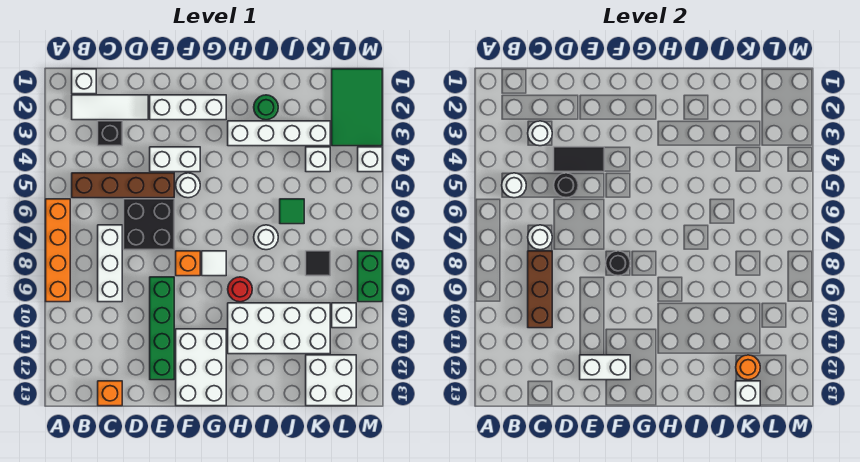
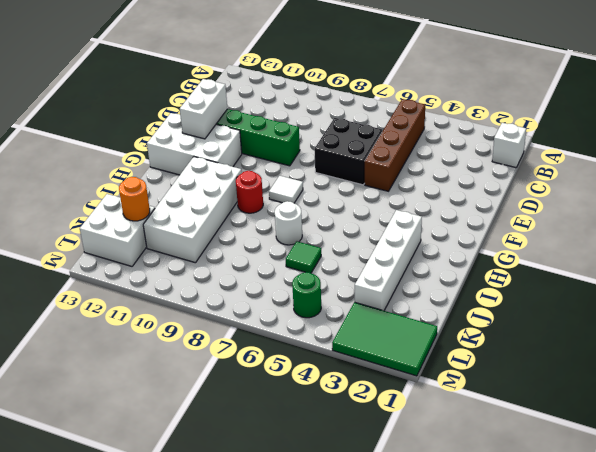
green round brick L5 level 1 -> green round brick I2 level 1
none -> orange brick A6:A9 level 1
none -> white tile B2:D2 level 1
none -> black brick C3 level 1
none -> white brick C7:C9 level 1

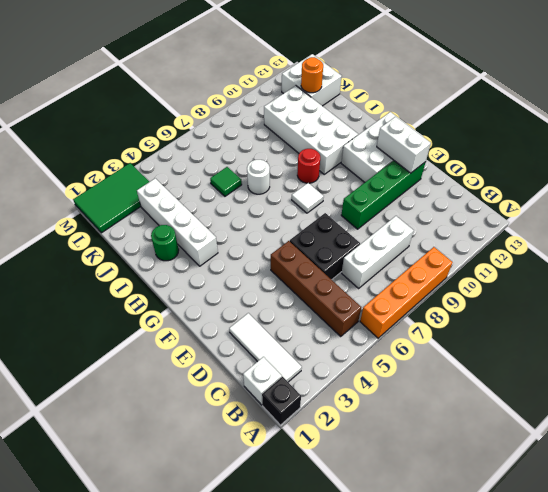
black brick A1 level 1 -> black brick C3 level 1
none -> orange brick C13 level 1
none -> white brick E2:G2 level 1
none -> white brick E4:F4 level 1
none -> white round brick F5 level 1

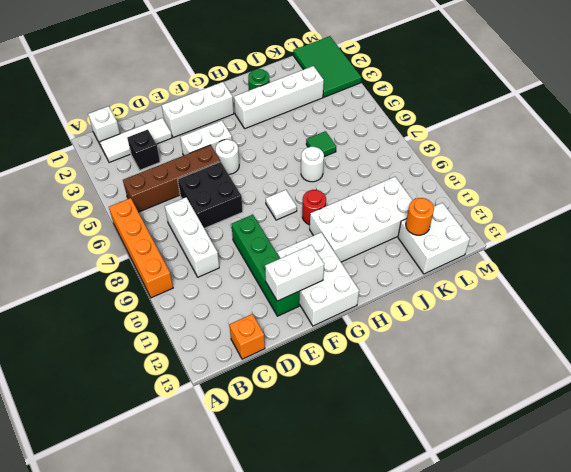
none -> orange brick F8 level 1
none -> white brick K4 level 1
none -> black tile K8 level 1
none -> white brick L10 level 1

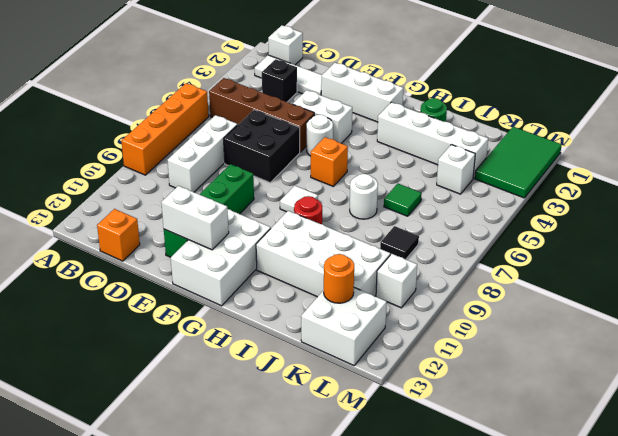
orange brick G6 level 1 -> orange brick F8 level 1
none -> white brick M4 level 1
none -> green brick M8:M9 level 1
none -> white round brick B5 level 2
none -> white round brick C3 level 2

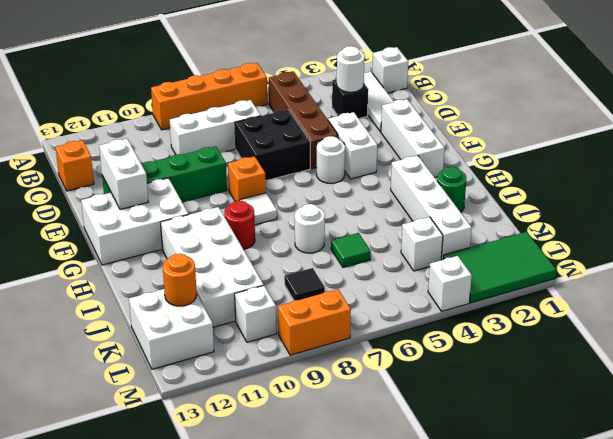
orange brick M8:M9 level 1 -> green brick M8:M9 level 1
none -> white round brick B5 level 2
none -> white round brick C7 level 2
none -> brown brick C8:C10 level 2
none -> black tile D4:E4 level 2

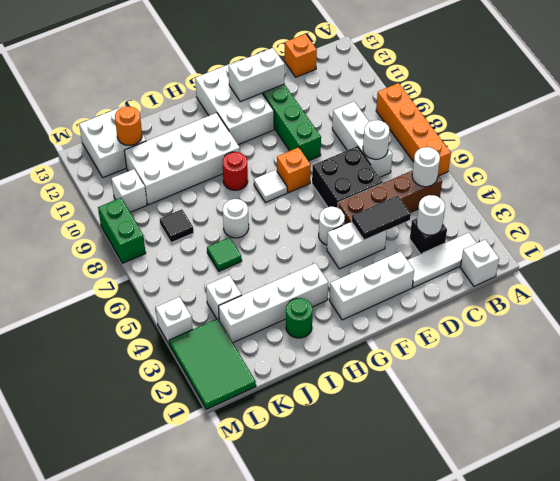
none -> brown brick C8:C10 level 2
none -> black round brick D5 level 2
none -> black round brick F8 level 2
none -> white brick K13 level 2

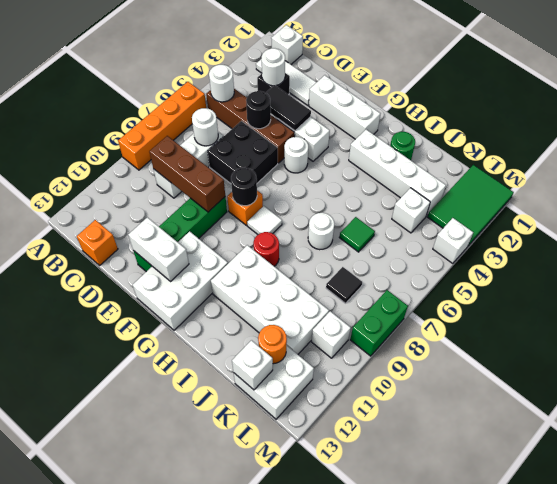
brown brick C9:E9 level 2 -> brown brick C8:C10 level 2

